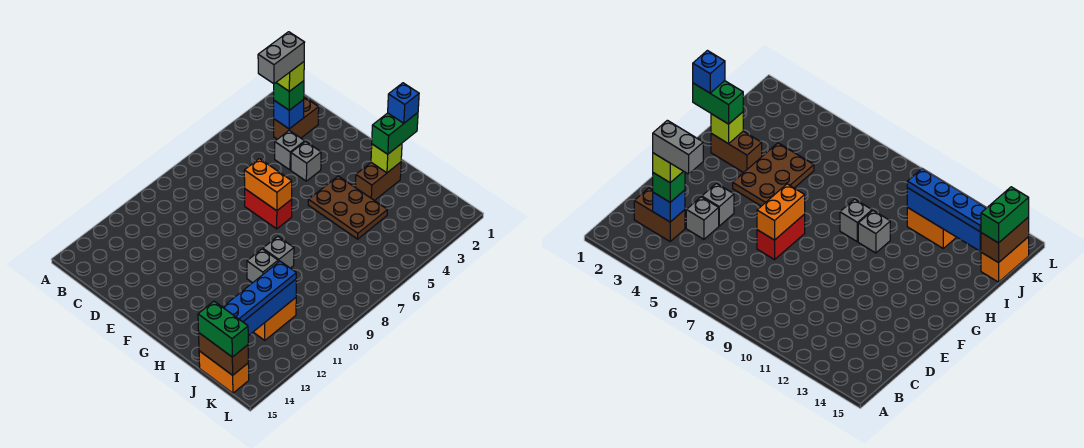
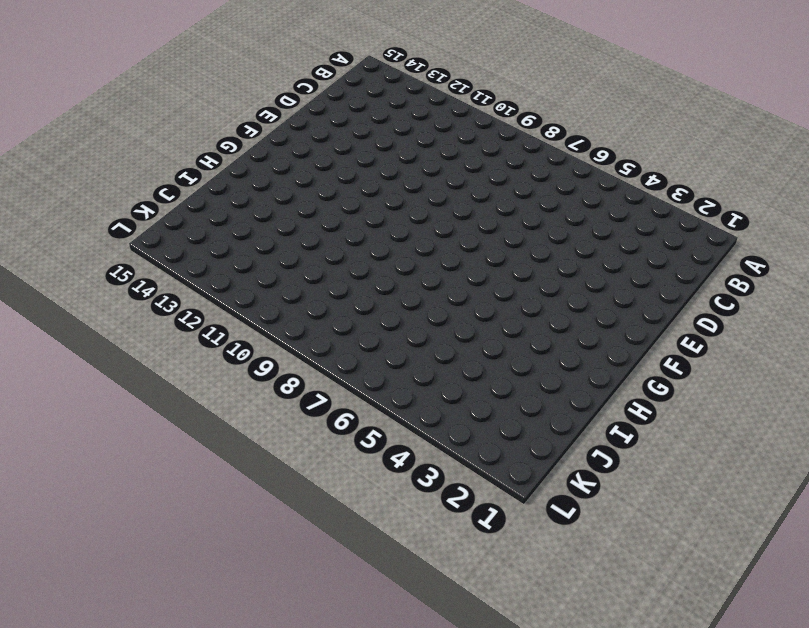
none -> brown brick C2:C3 level 1
none -> grey brick D4 level 1
none -> grey brick E4 level 1

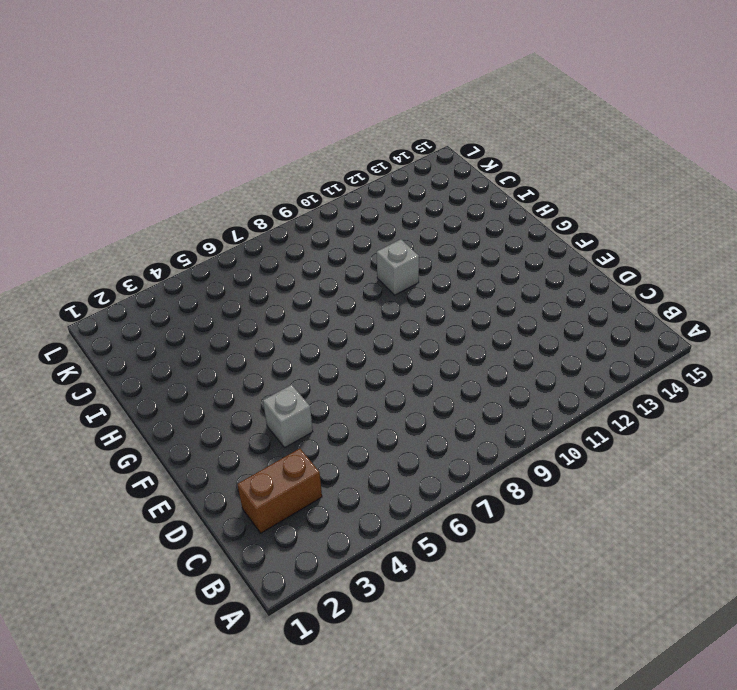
none -> grey brick D4 level 1
none -> red brick E7:F7 level 1
none -> brown plate G4:I5 level 1

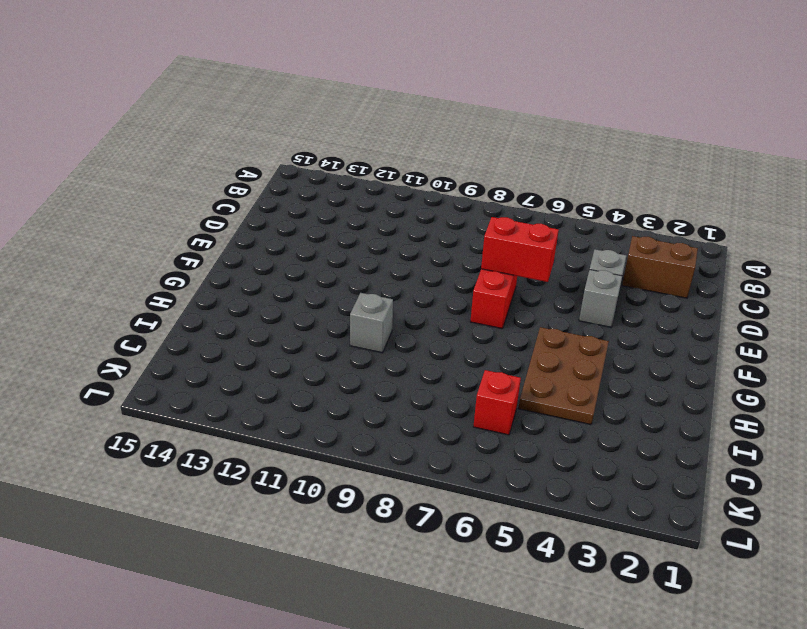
red brick E6:E7 level 2 -> orange brick E7:F7 level 2
red brick J6 level 1 -> none
none -> brown brick H2:H3 level 1
none -> grey brick H9 level 1
none -> orange brick J11:J12 level 1

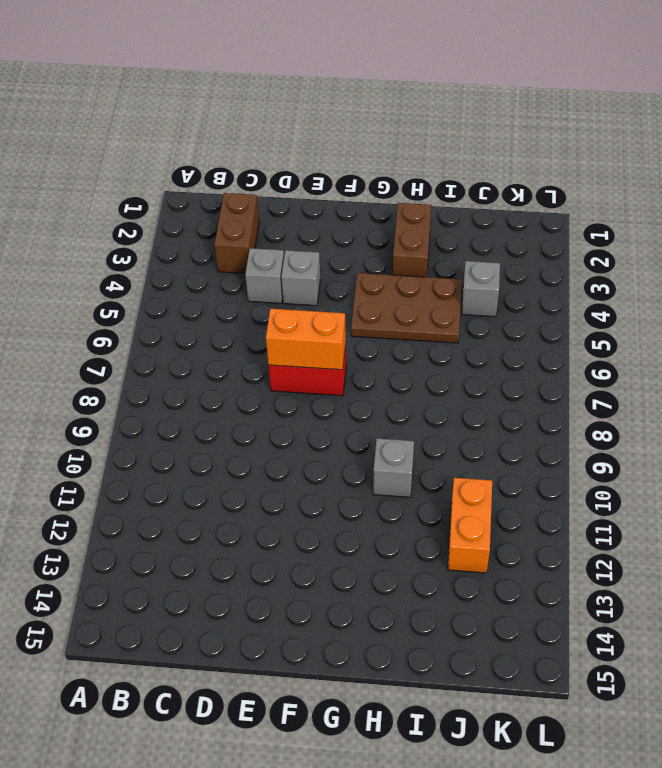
grey brick J4 level 1 -> grey brick H9 level 1
none -> orange brick J15:K15 level 1
none -> blue brick C3 level 2
none -> lime brick H2 level 2

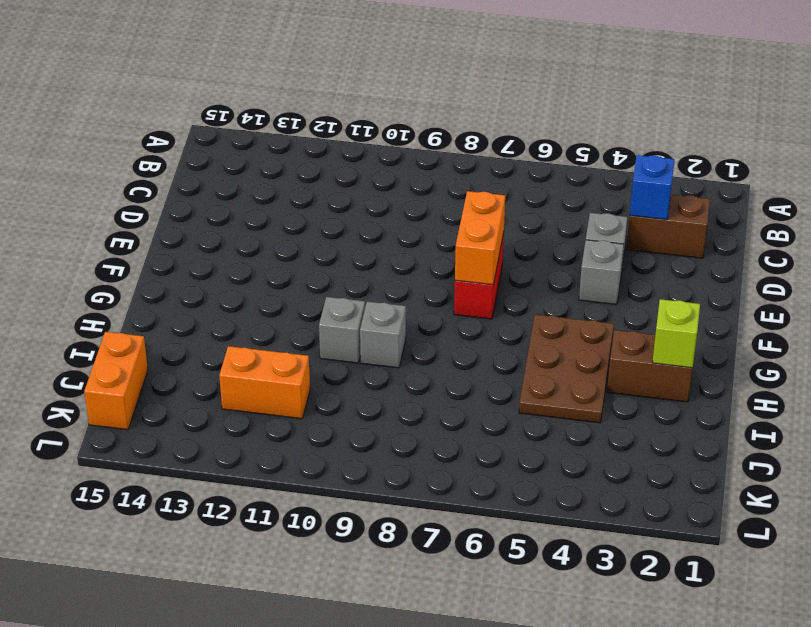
none -> blue brick J11:J14 level 2
none -> brown brick J15:K15 level 2
none -> green brick C3 level 3

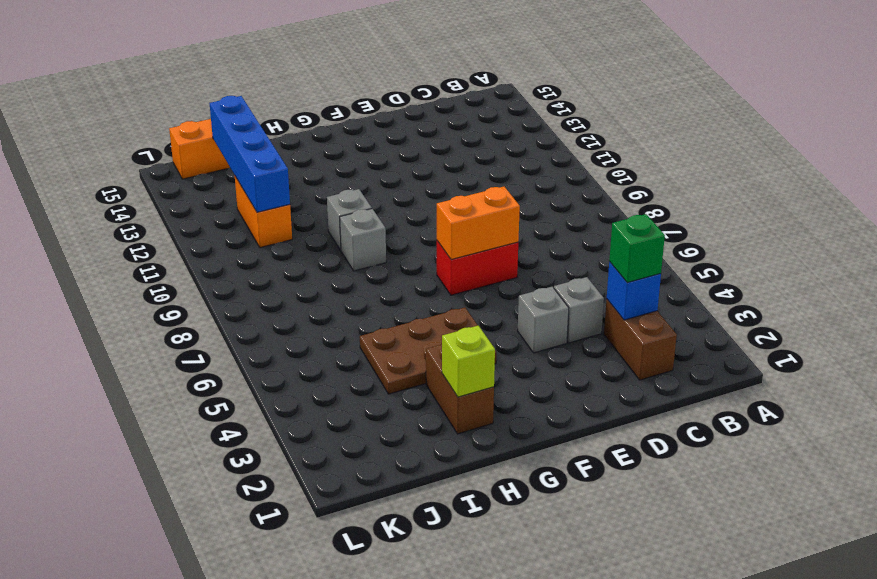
none -> brown brick J15:K15 level 2
none -> green brick H1:H2 level 3
none -> blue plate J11:J14 level 3

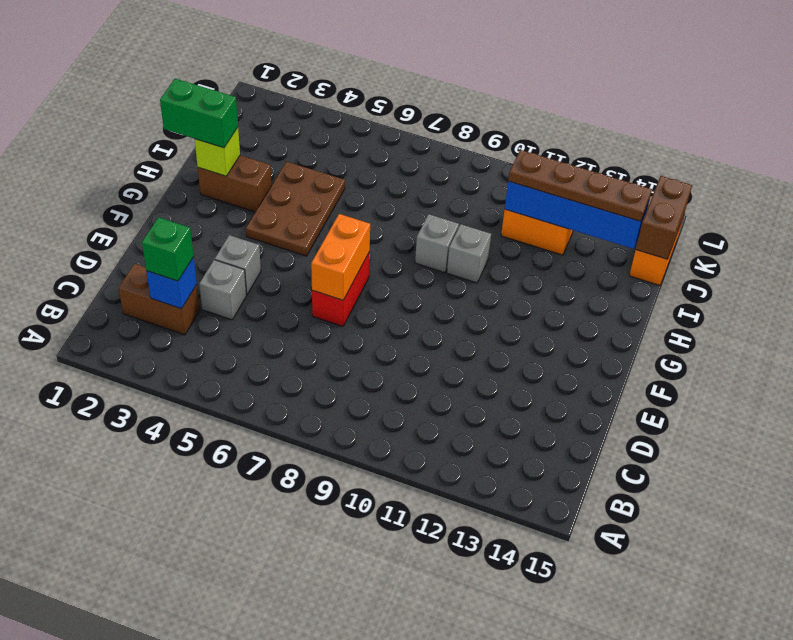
brown plate J11:J14 level 3 -> blue plate J11:J14 level 3
none -> green brick J15:K15 level 3
none -> lime brick C3 level 4
none -> blue brick H1 level 4

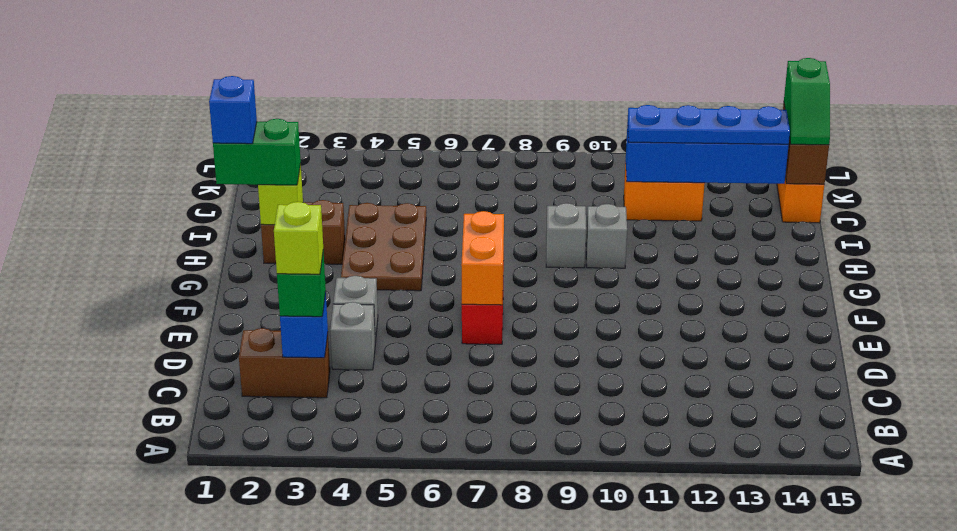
green slope J15:K15 level 3 top K -> green brick J15:K15 level 3
none -> grey brick C3:C4 level 5

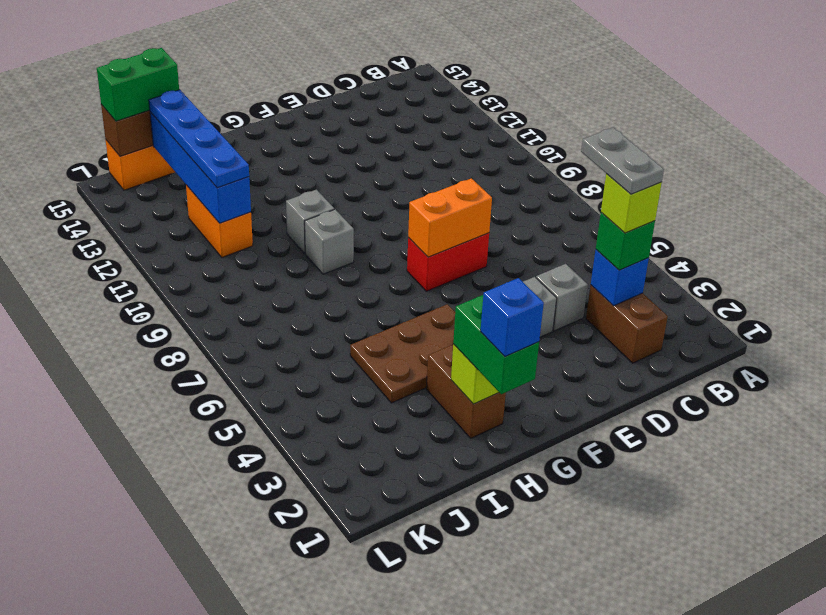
grey plate C3:C4 level 5 -> grey brick C3:C4 level 5

